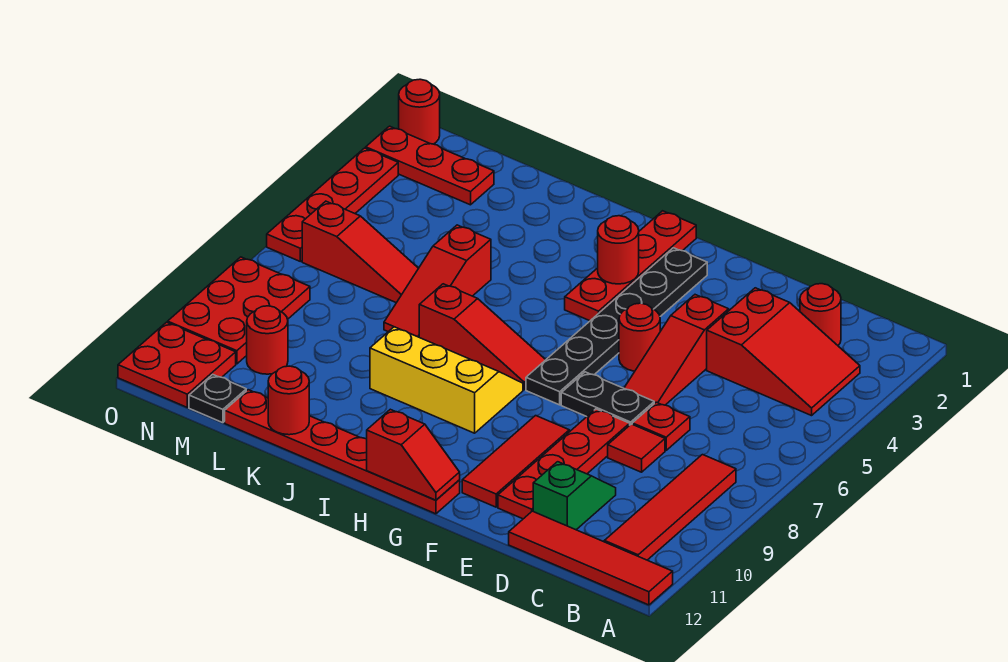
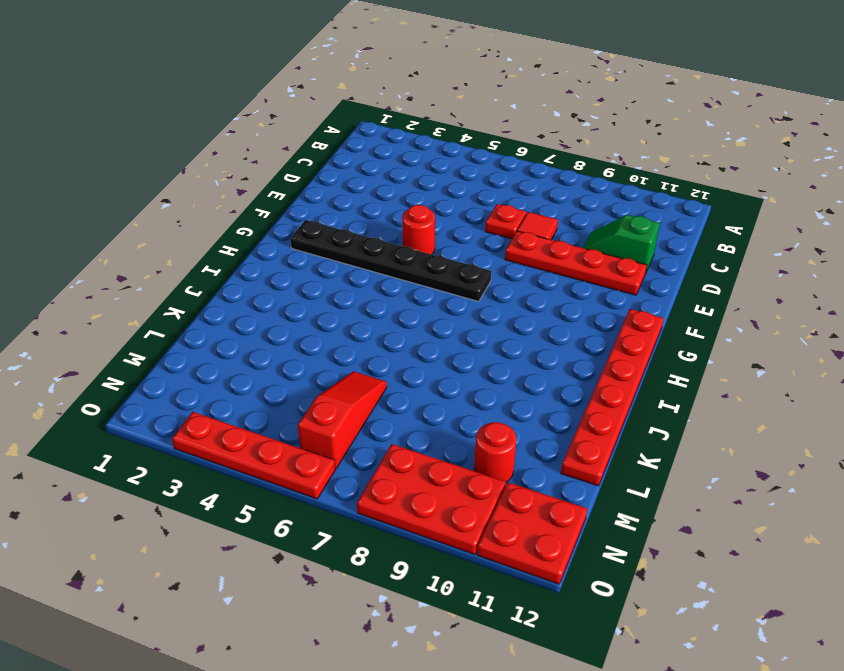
none -> red tile A12:D12 level 1
none -> red slope B3:D4 level 1 top D
none -> red tile B8:B11 level 1

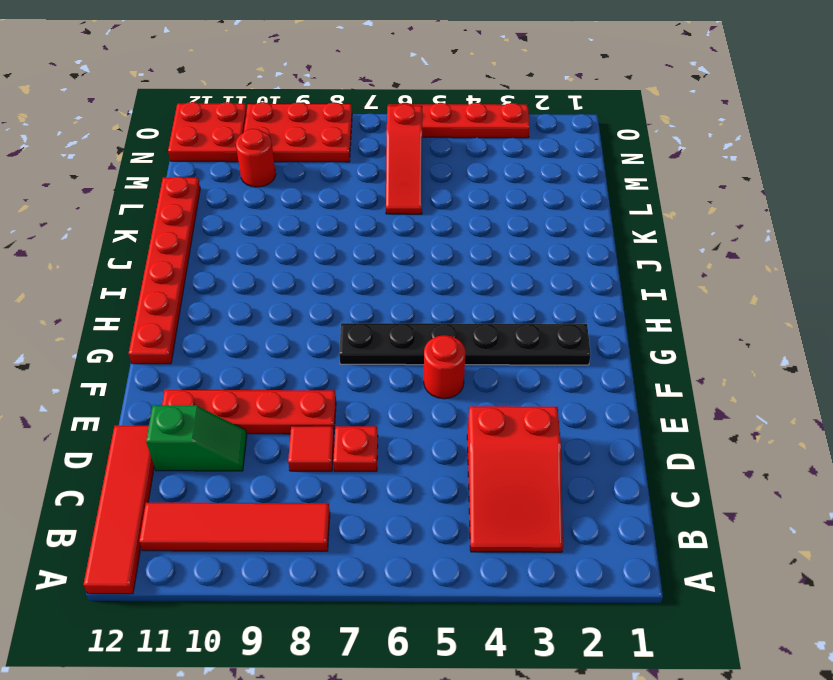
none -> red round brick C2 level 1
none -> red slope E4:E6 level 1 top 4
none -> black plate E7:F7 level 1

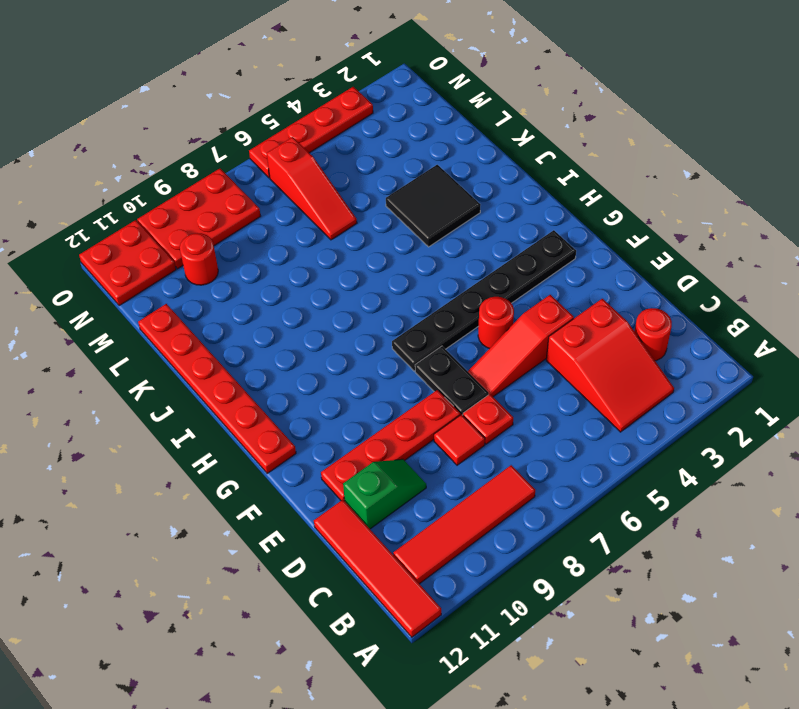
black tile J3:K4 level 1 -> none
none -> red tile F9:F11 level 1
none -> red plate H1:H4 level 1
none -> red slope H7:J7 level 1 top J

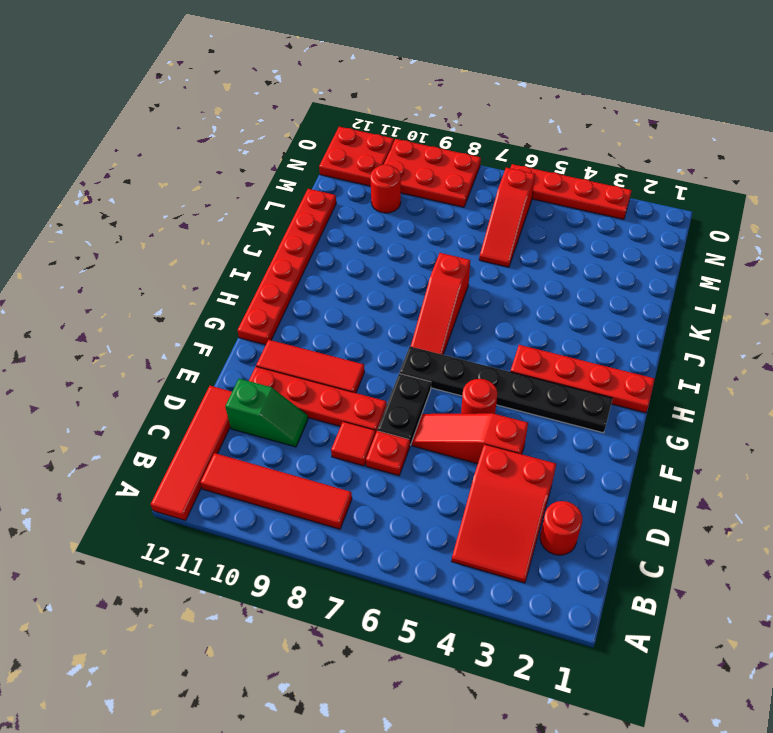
none -> yellow slope H8:J9 level 1 top 9
none -> red slope K5:K7 level 1 top 5
none -> red plate M2:O2 level 1

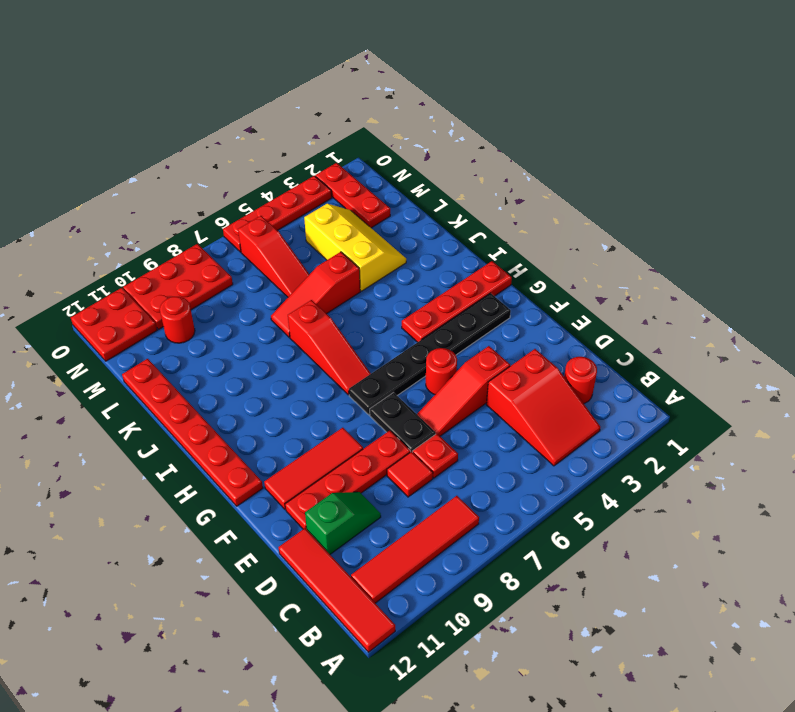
yellow slope K3:M4 level 1 top 4 -> yellow slope H8:J9 level 1 top 9
none -> black plate M12 level 1
none -> red round brick O1 level 1
none -> red slope G12:H12 level 2 top H

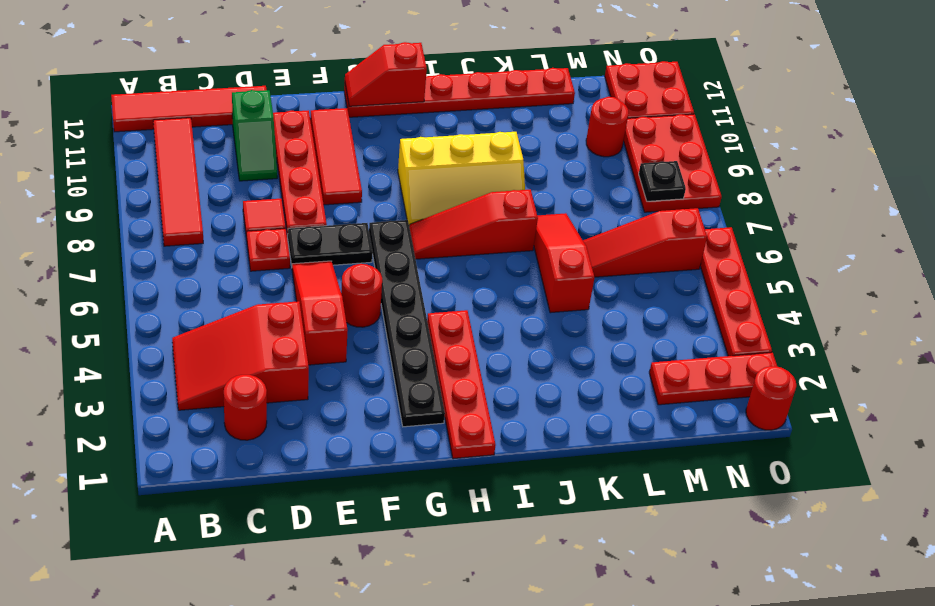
black plate N8 level 2 -> black plate M12 level 1
none -> red round brick H3 level 2
none -> red round brick K12 level 2

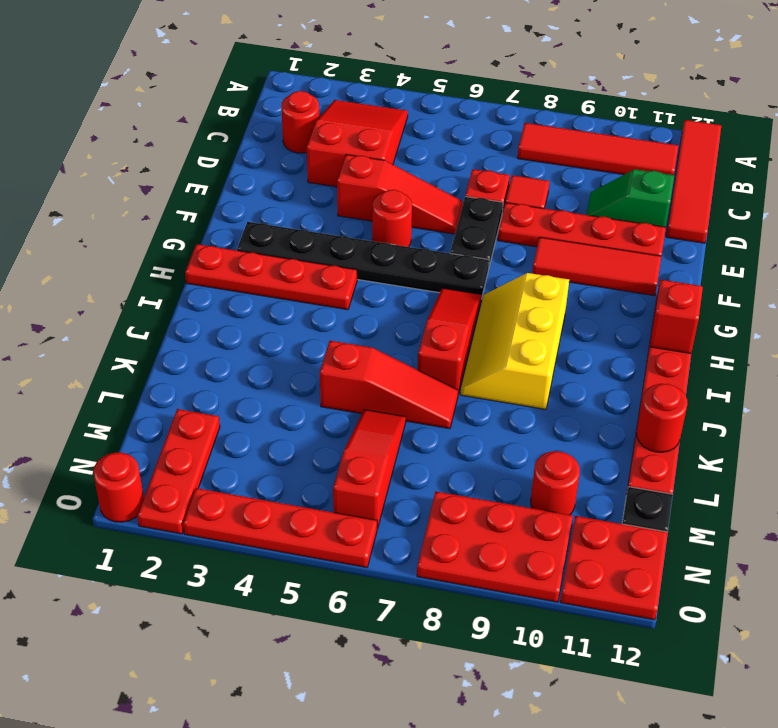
none -> red round brick H3 level 2

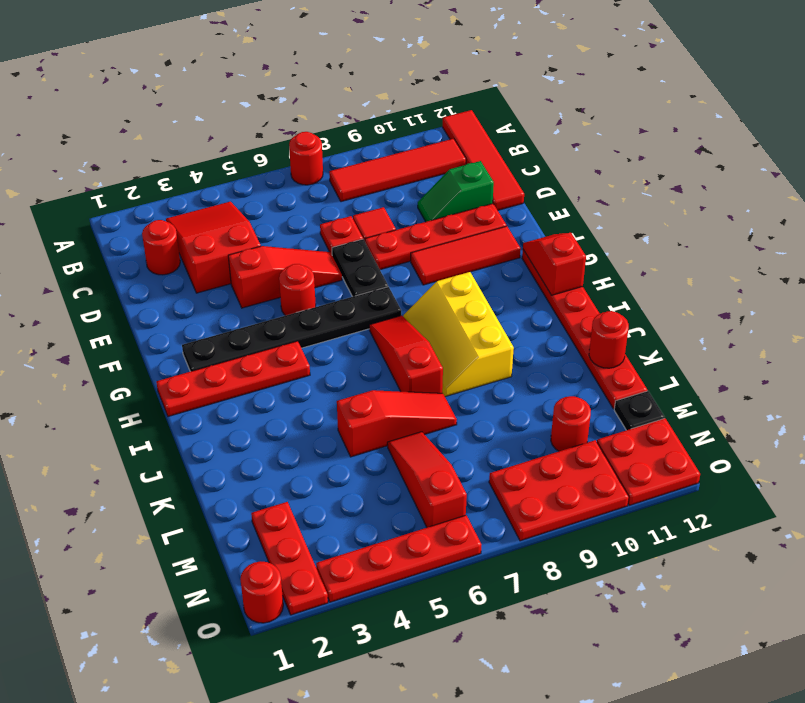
red round brick A7 level 1 -> red round brick H3 level 2

